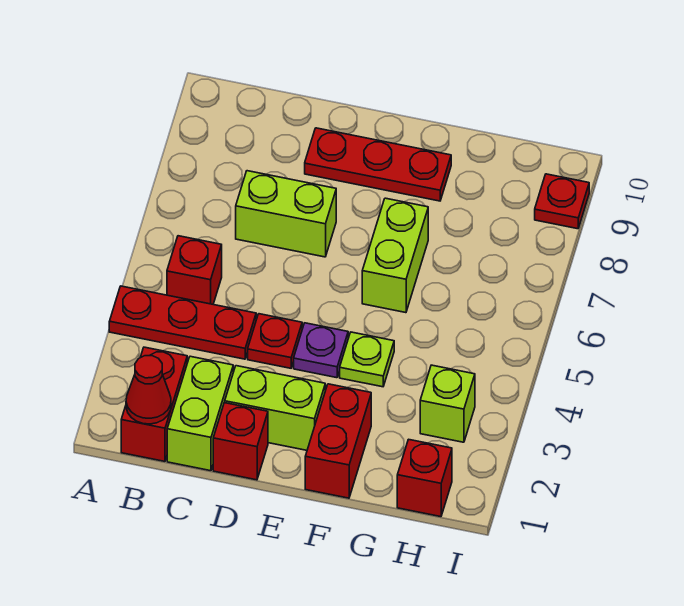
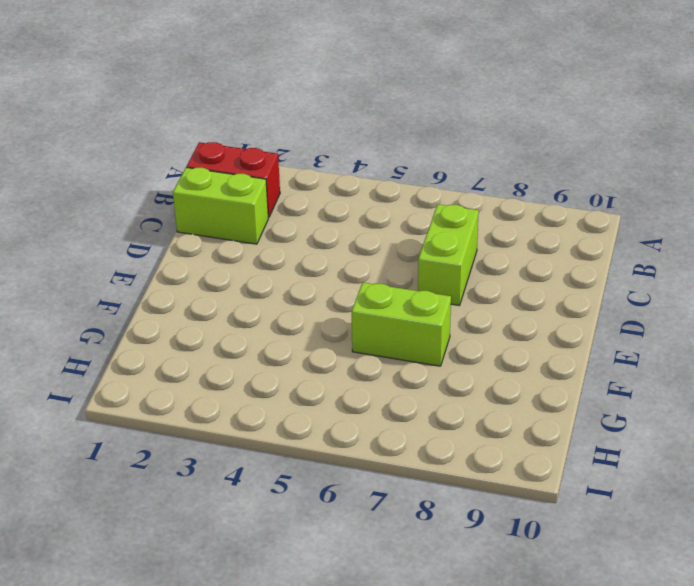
none -> red plate A4:C4 level 1
none -> red brick B5 level 1
none -> red brick D1 level 1

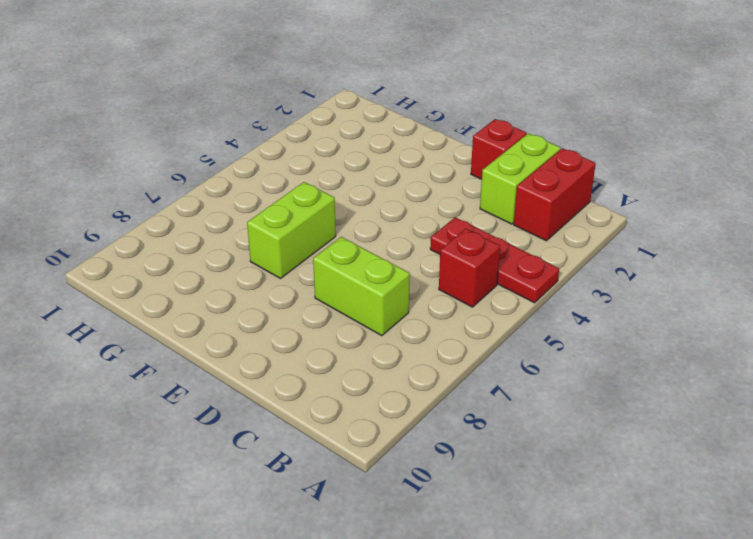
none -> lime brick D2:E2 level 1
none -> red plate D4 level 1
none -> red plate D9:F9 level 1

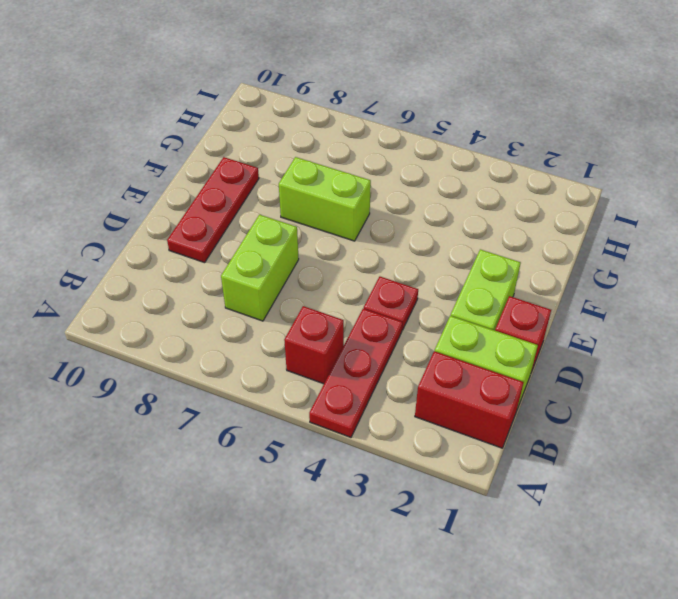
none -> purple plate E4 level 1
none -> red brick F1:F2 level 1
none -> lime plate F4 level 1

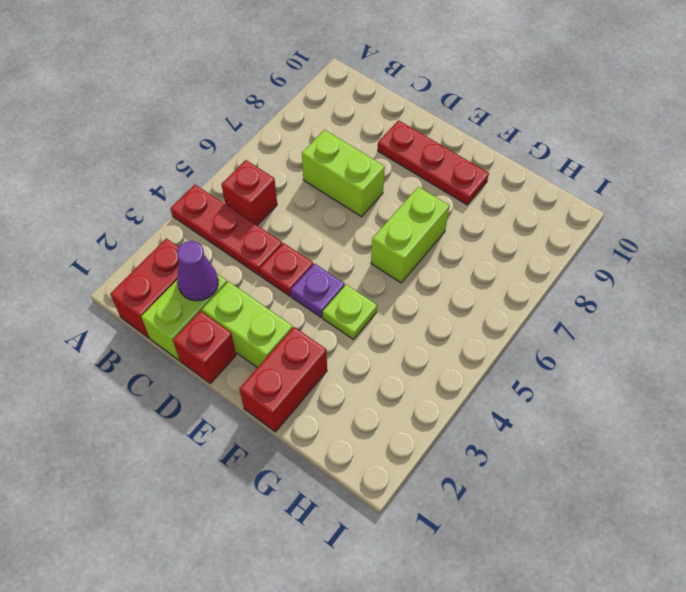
purple cone C2 level 2 -> none
none -> red brick H1 level 1
none -> lime brick H3 level 1
none -> red plate I9 level 1

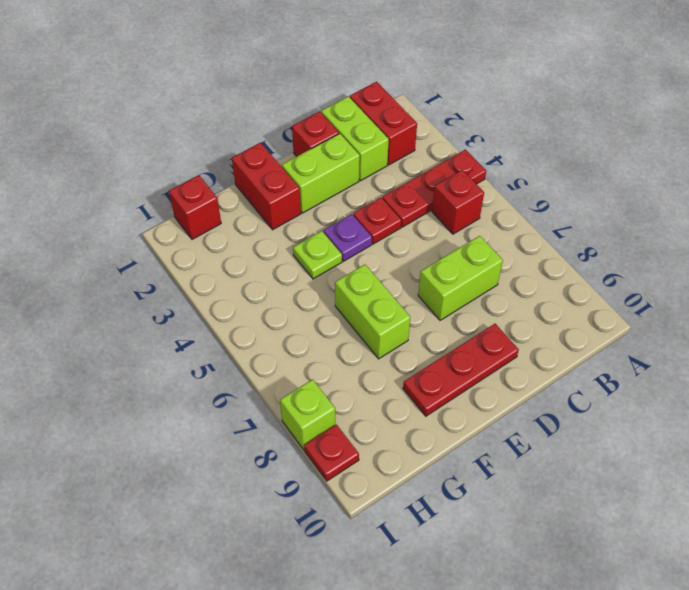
lime brick I8 level 1 -> lime brick H3 level 1
none -> red cone B1 level 2

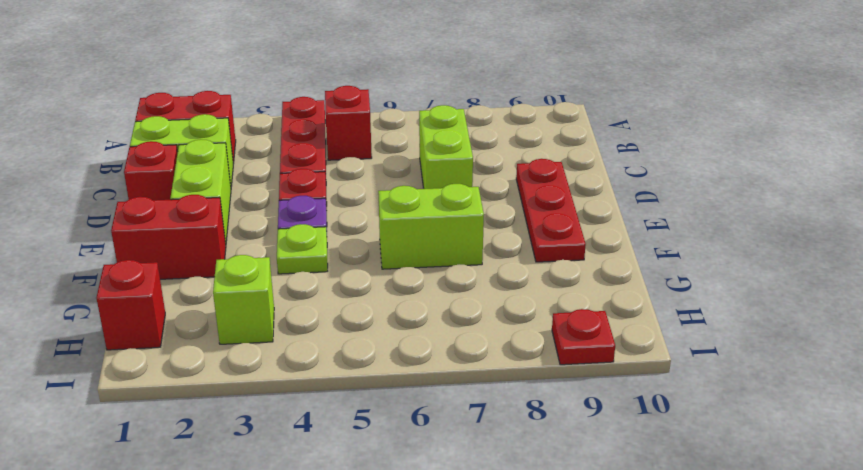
none -> red cone B1 level 2

